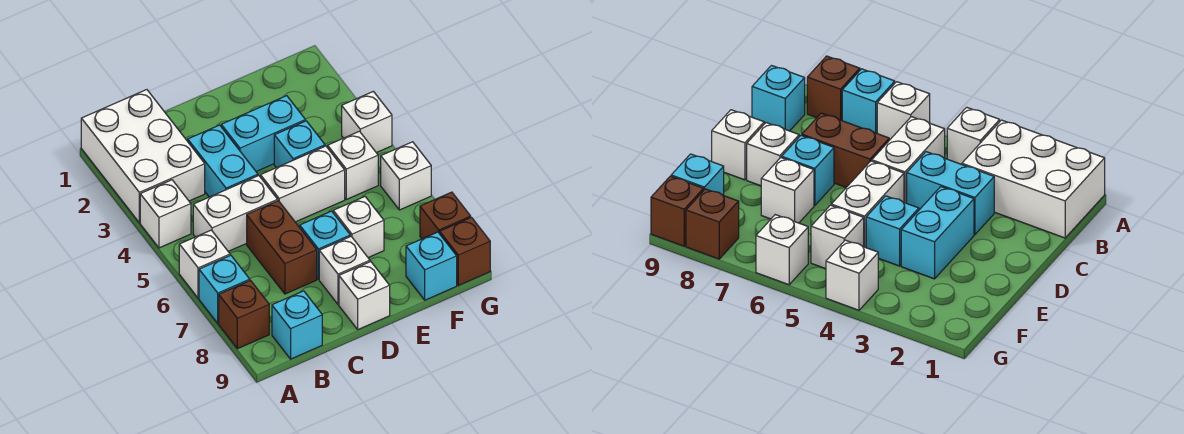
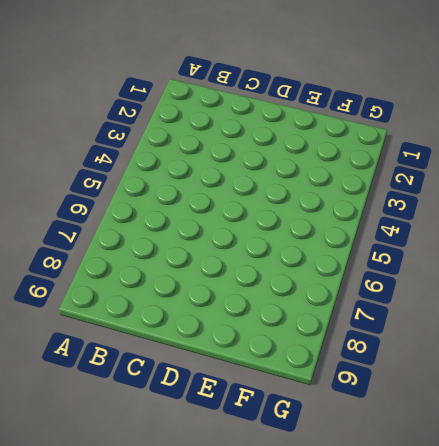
none -> white brick A1:B3 level 1
none -> white brick A4 level 1
none -> white brick A6 level 1

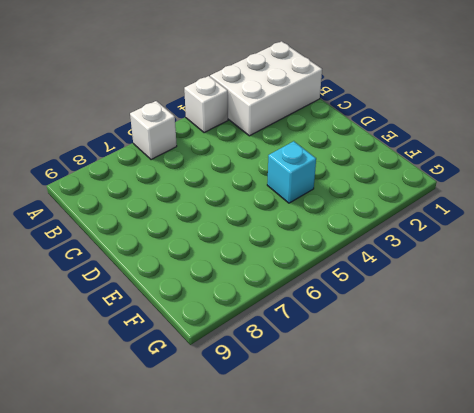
none -> cyan brick A7 level 1
none -> brown brick A8 level 1
none -> white brick B5:C5 level 1

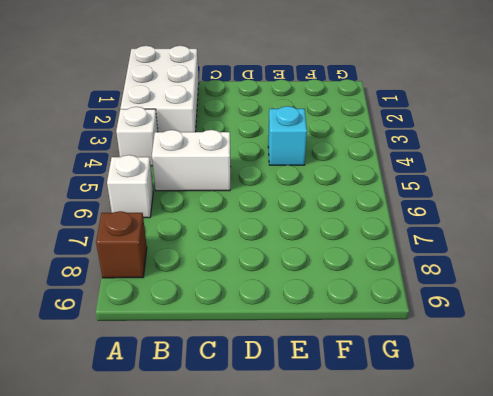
none -> cyan brick A7 level 1
none -> cyan brick B9 level 1
none -> cyan brick C3:C4 level 1

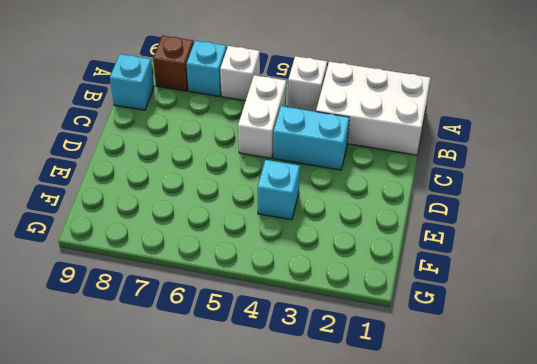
none -> brown brick C6:C7 level 1
none -> cyan brick D3:E3 level 1
none -> white brick D5:E5 level 1

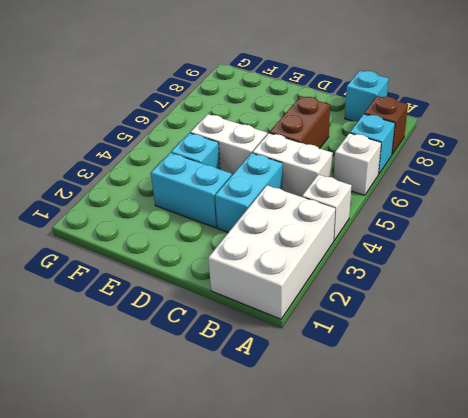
none -> cyan brick D7 level 1
none -> white brick D8 level 1
none -> white brick D9 level 1

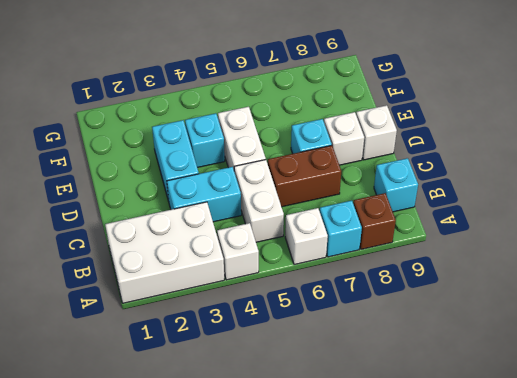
none -> white brick E7 level 1
none -> white brick F5 level 1
none -> cyan brick F9 level 1

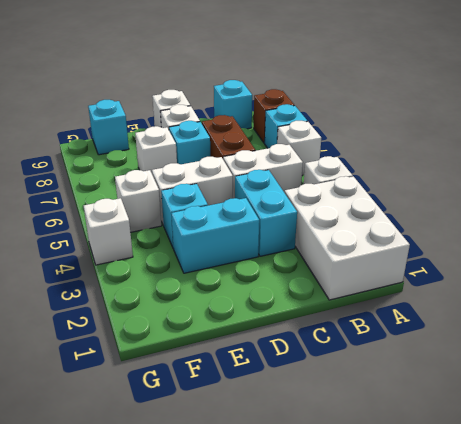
none -> white brick G6 level 1
none -> brown brick G8 level 1
none -> brown brick G9 level 1

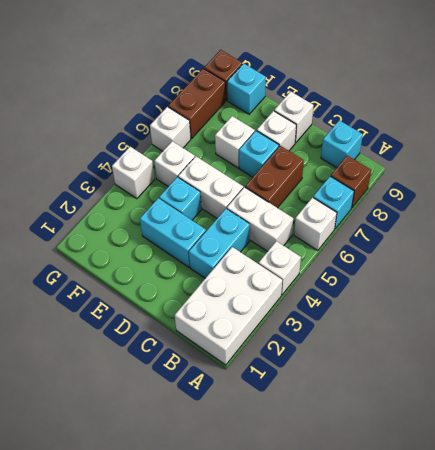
brown brick G7:G8 level 1 -> brown brick G8 level 1

